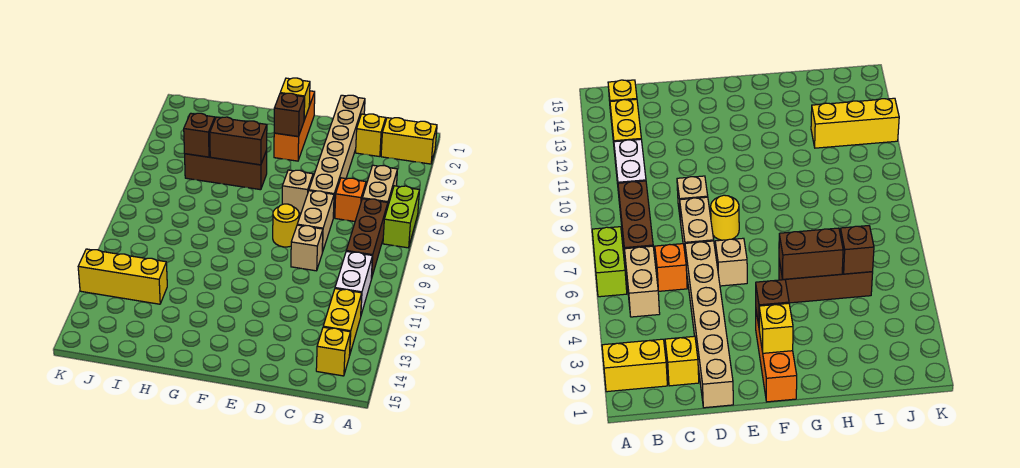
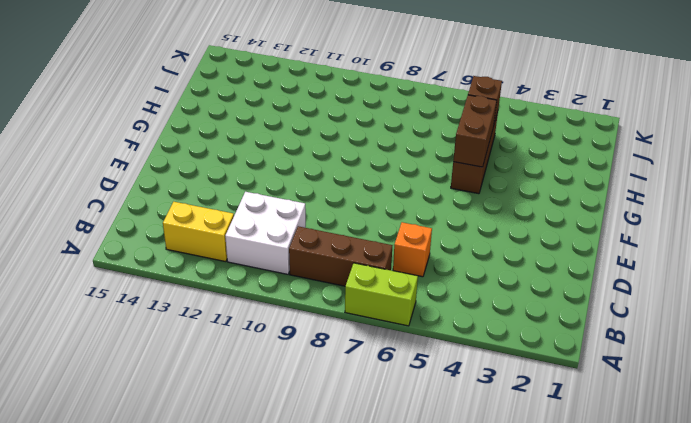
white brick B10:C11 level 1 -> white brick B10:B11 level 1
none -> yellow brick A2:B2 level 1
none -> tan brick B5:B6 level 1
none -> yellow brick B14 level 1

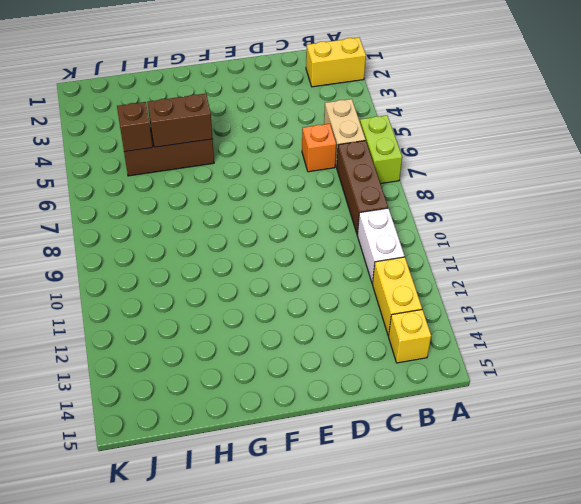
none -> yellow brick C2 level 1
none -> tan brick D1:D6 level 1
none -> tan brick D7:D8 level 1

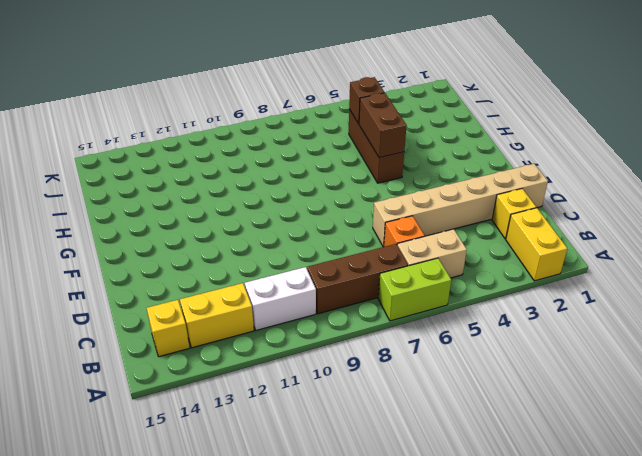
none -> tan brick D7:D8 level 1
none -> tan brick D9 level 1
none -> tan brick E6 level 1

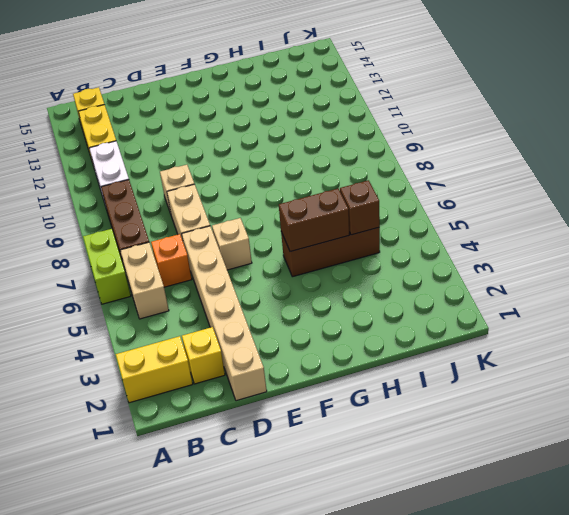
none -> yellow round brick E8 level 1
none -> orange brick F1:F3 level 1
none -> yellow brick I12:K12 level 1

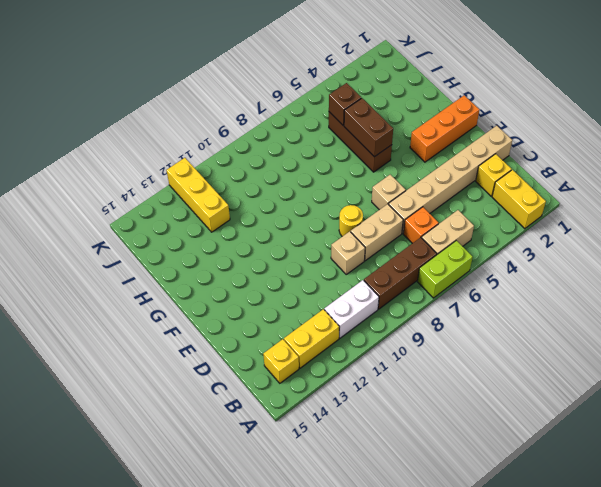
none -> yellow brick F2 level 2
none -> brown brick F3 level 2

